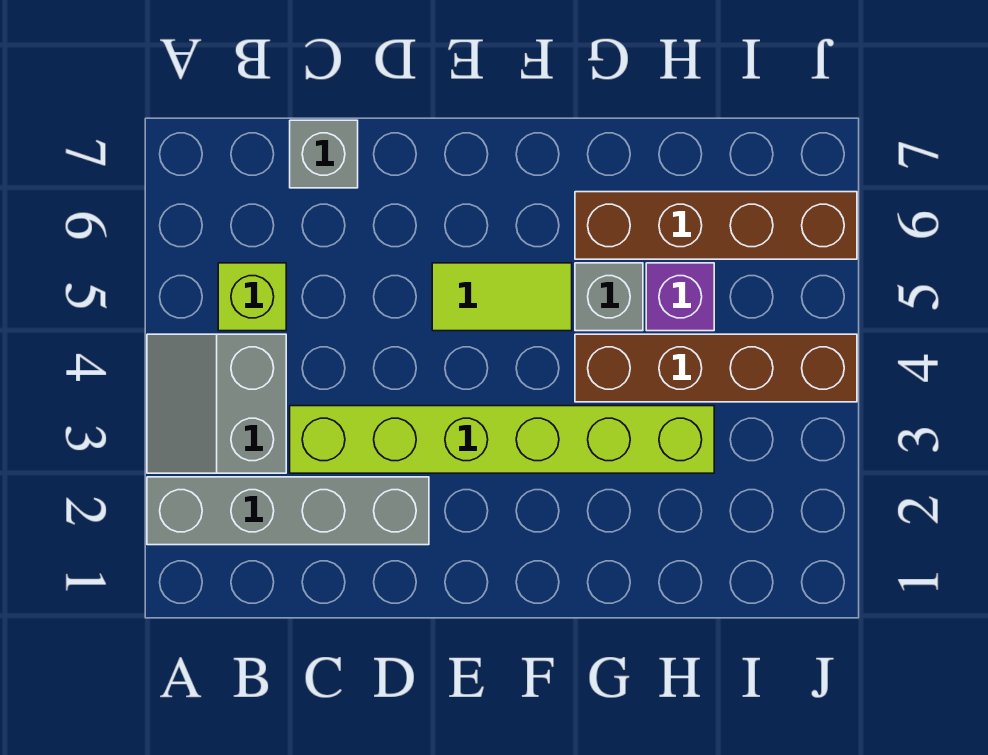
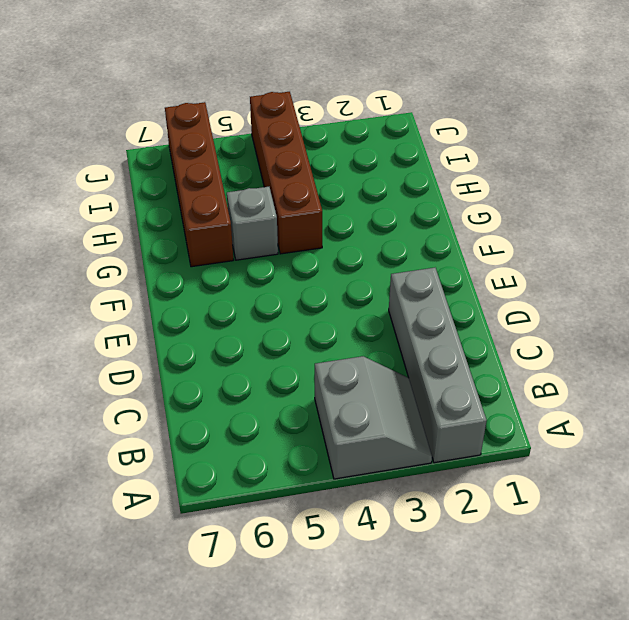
grey slope A3:B4 level 1 top 4 -> grey slope A3:B4 level 1 top B
none -> lime brick B5 level 1
none -> lime brick C3:H3 level 1

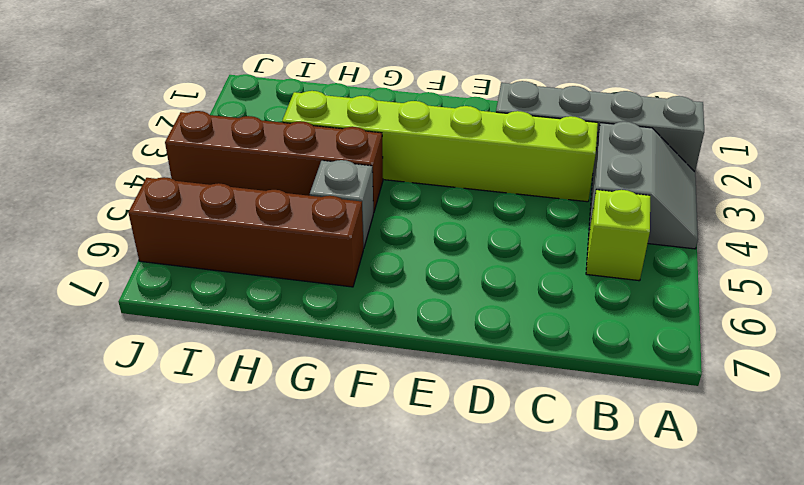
none -> grey brick C7 level 1
none -> lime tile E5:F5 level 1

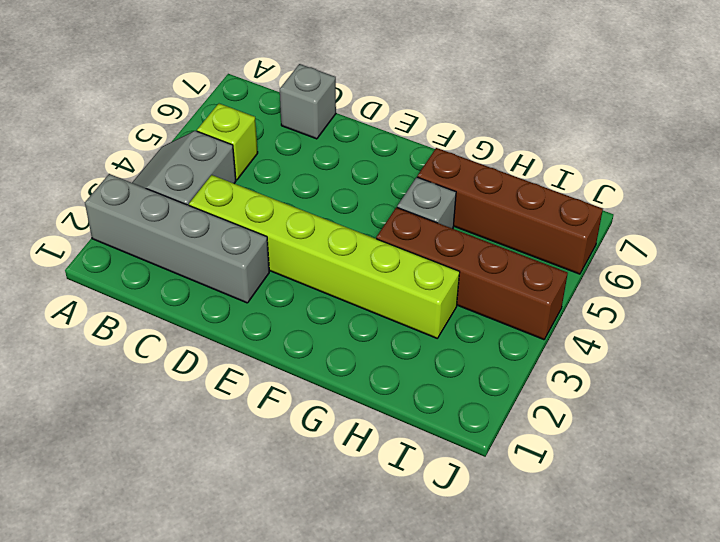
none -> lime tile E5:F5 level 1
none -> purple brick H5 level 1

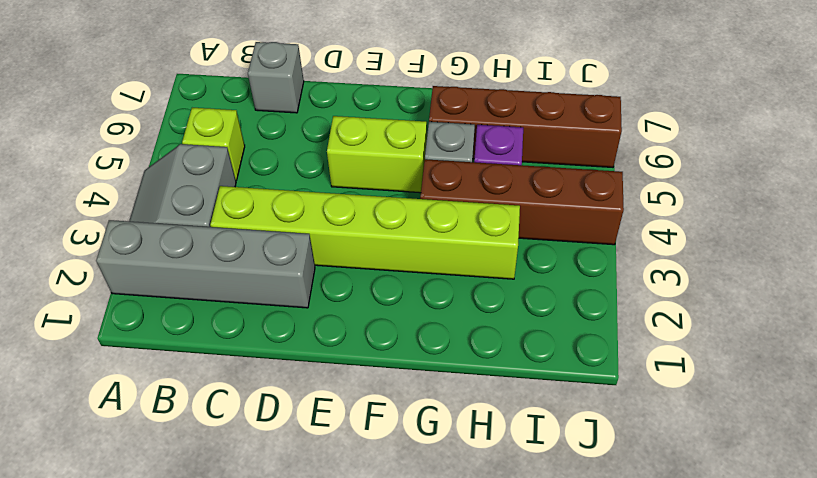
lime brick E5:F5 level 1 -> lime tile E5:F5 level 1

